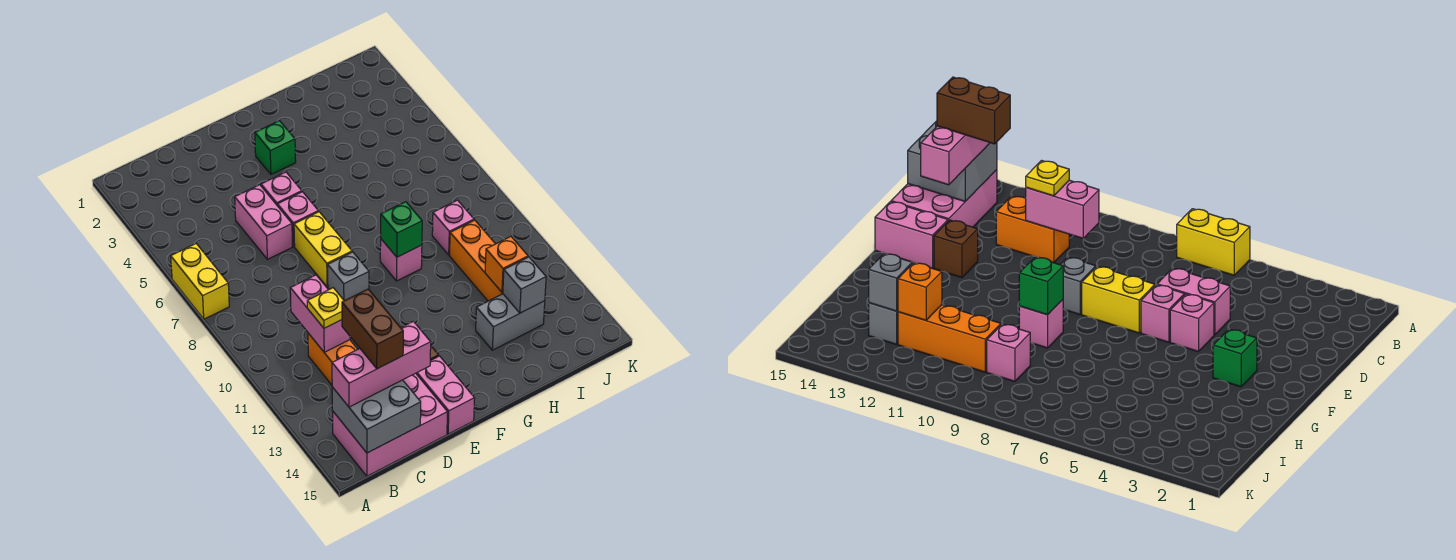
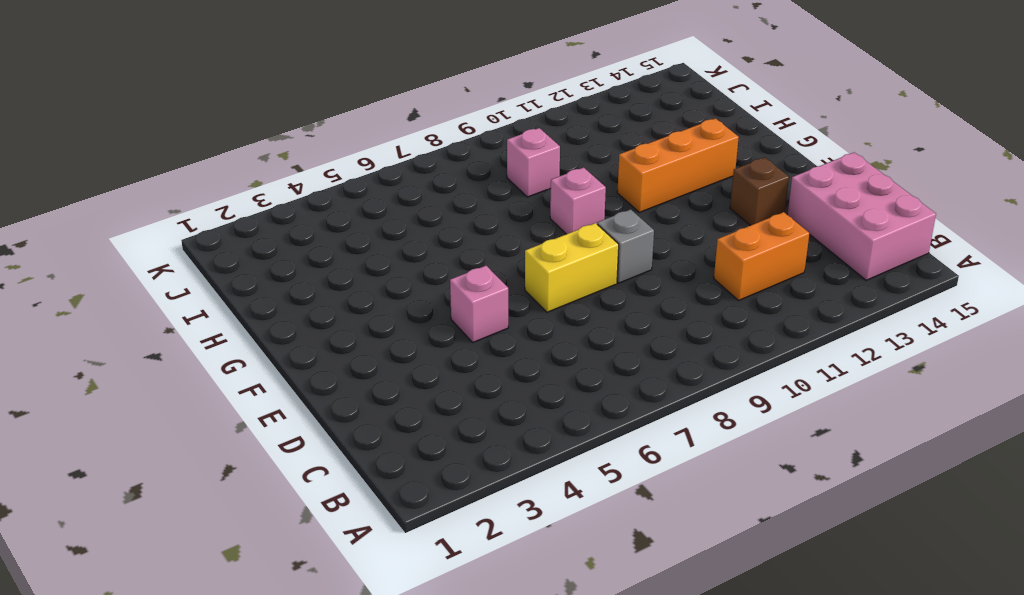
orange brick G11:G13 level 1 -> orange brick I10:I12 level 1
none -> yellow brick A6:A7 level 1
none -> pink brick D5:D6 level 1
none -> pink brick E6 level 1

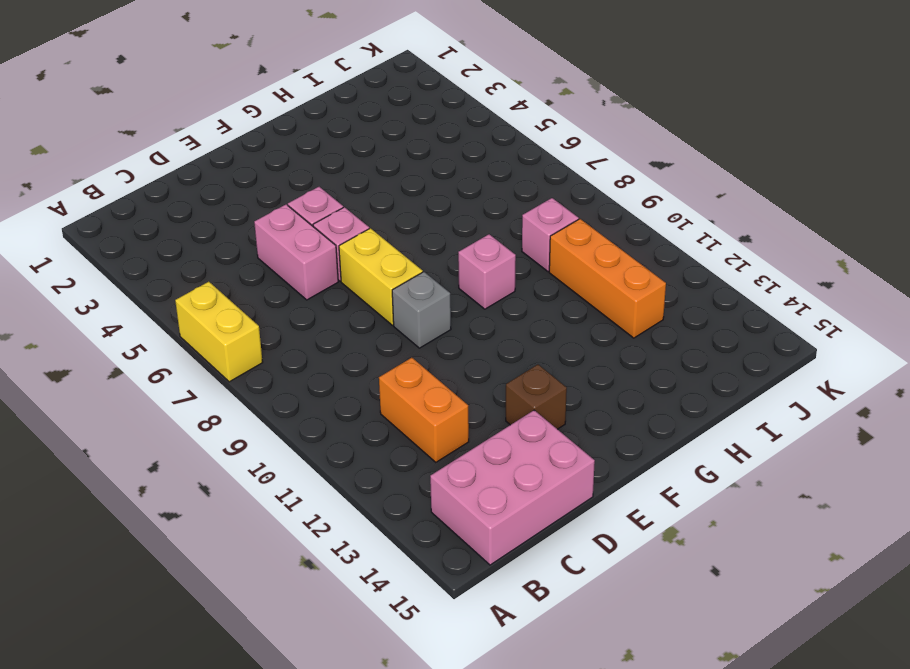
none -> pink brick E14:E15 level 1
none -> green brick F3 level 1
none -> grey brick H13:I13 level 1

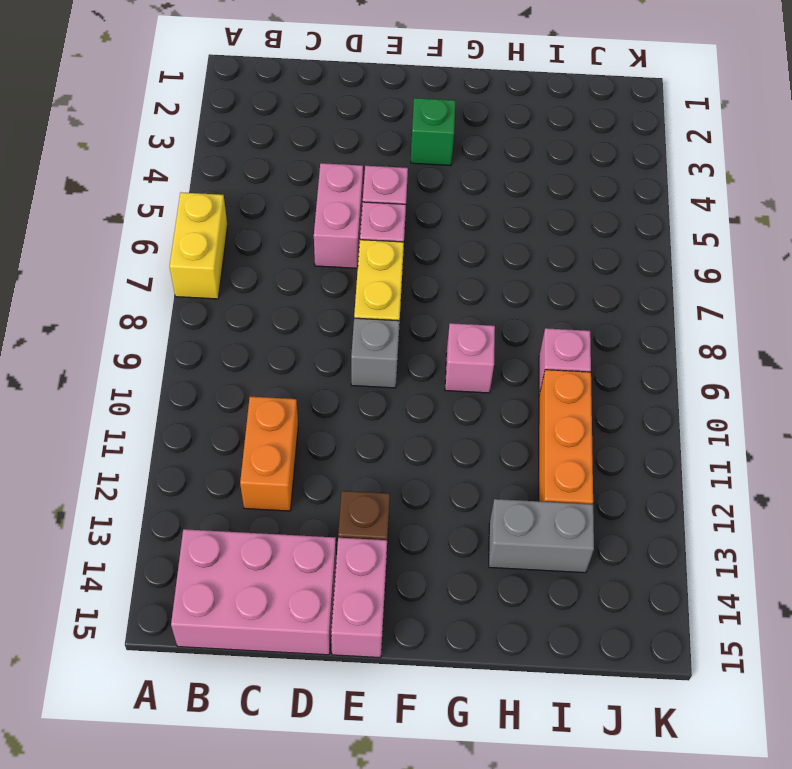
none -> grey brick B14:C15 level 2
none -> pink brick C10:C11 level 2
none -> green brick G9 level 2

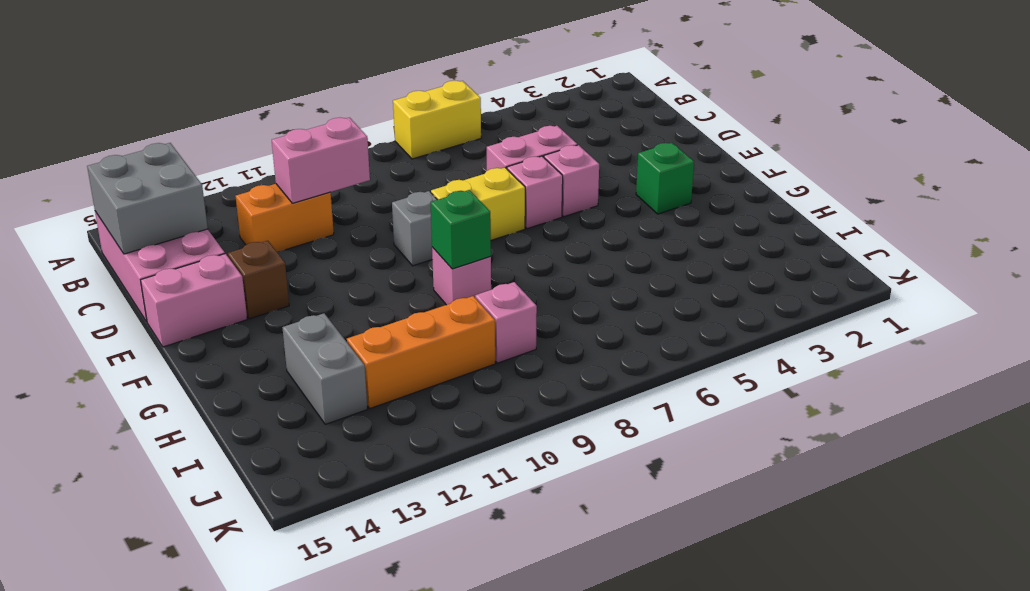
none -> orange brick I12 level 2
none -> grey brick I13 level 2
none -> pink brick B14:D14 level 3

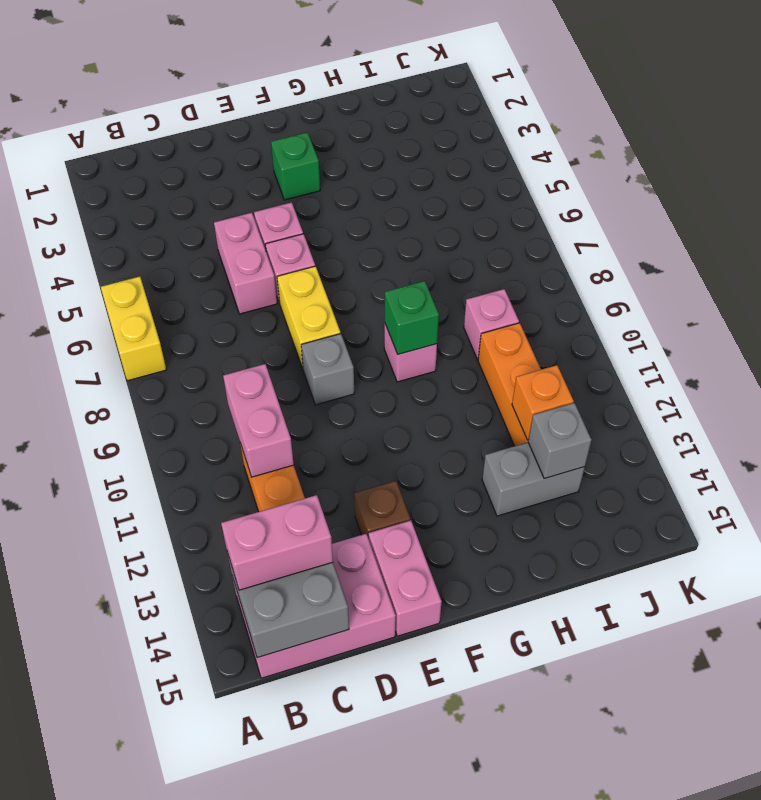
pink brick B14:C14 level 3 -> pink brick B14:D14 level 3
none -> yellow plate C11 level 3
none -> brown brick C13:C14 level 4

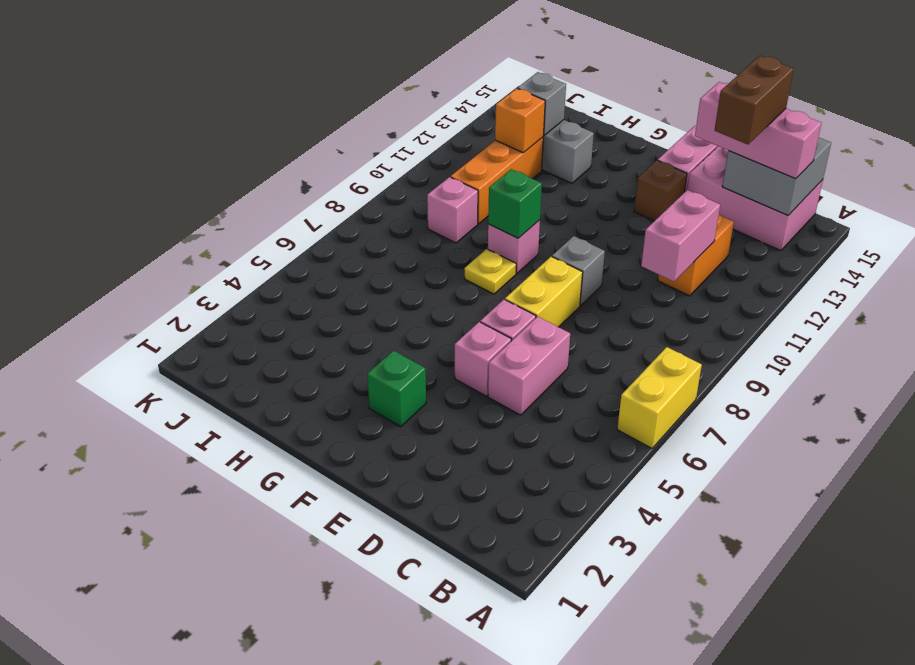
yellow plate G8 level 1 -> yellow plate C11 level 3

